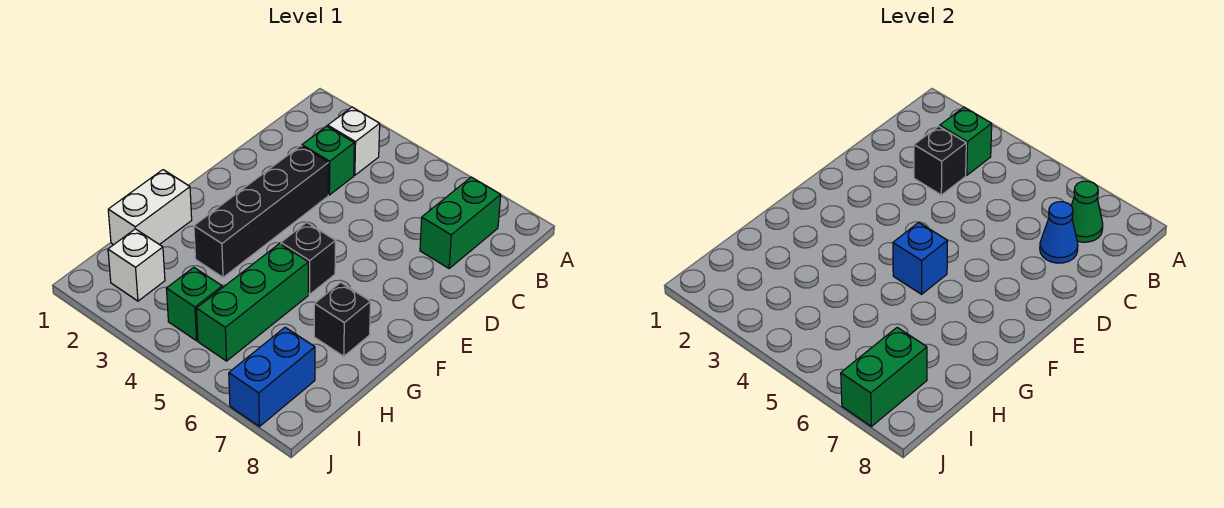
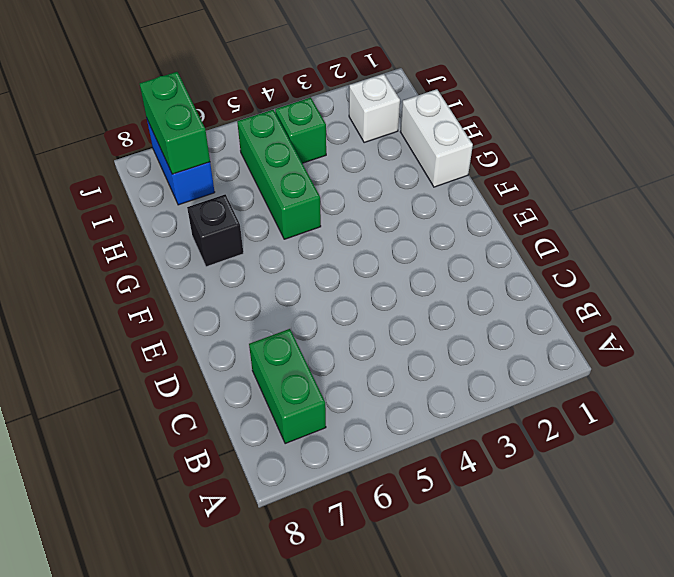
none -> white brick B3 level 1
none -> green brick C3 level 1
none -> black brick D3:G3 level 1

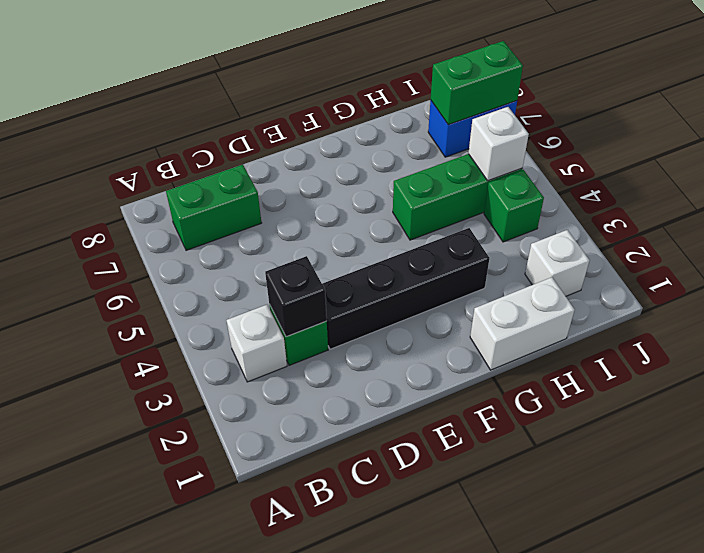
white brick I5 level 2 -> none
none -> black brick F5 level 1
none -> black brick G7 level 1
none -> green brick B3 level 2

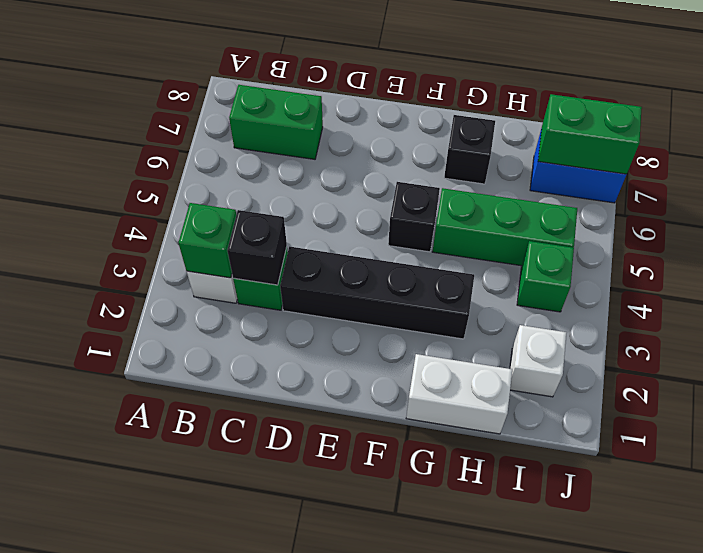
none -> green cone B7 level 2
none -> blue cone C7 level 2
none -> blue brick F5 level 2

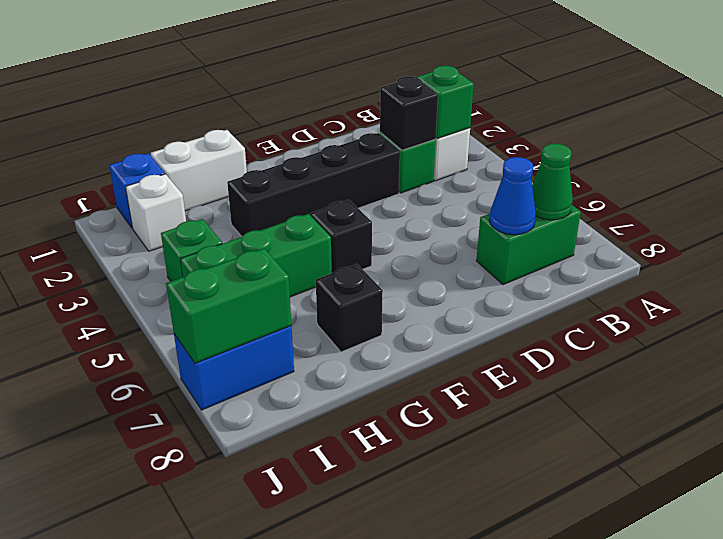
blue brick I1 level 1 -> blue brick F5 level 2

